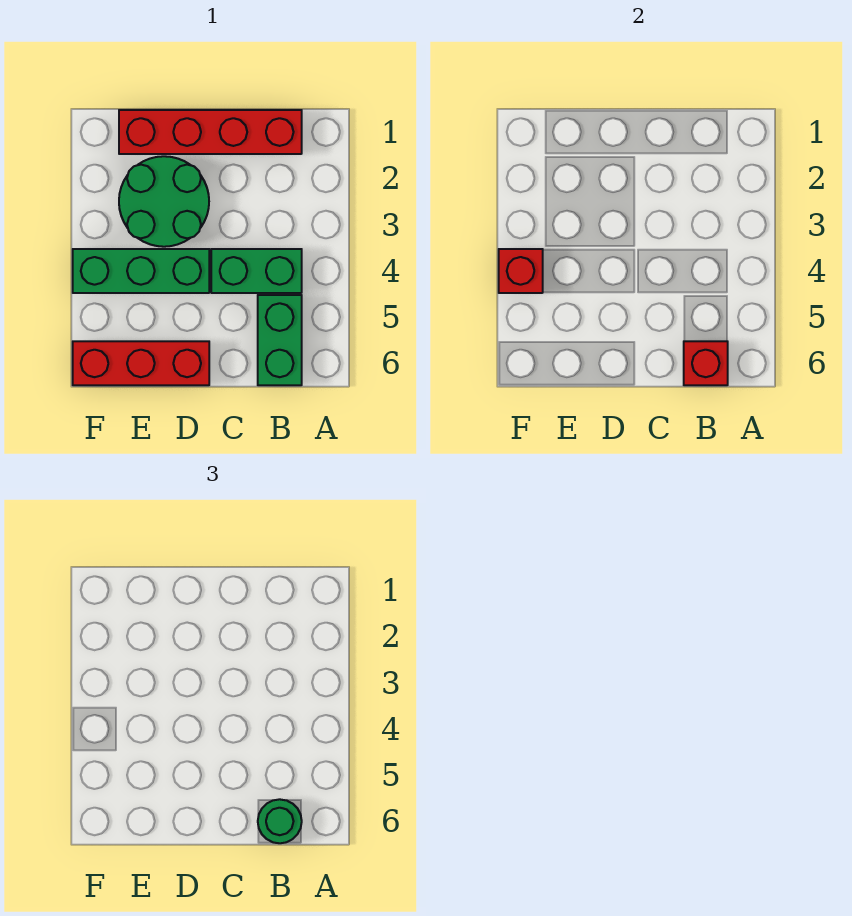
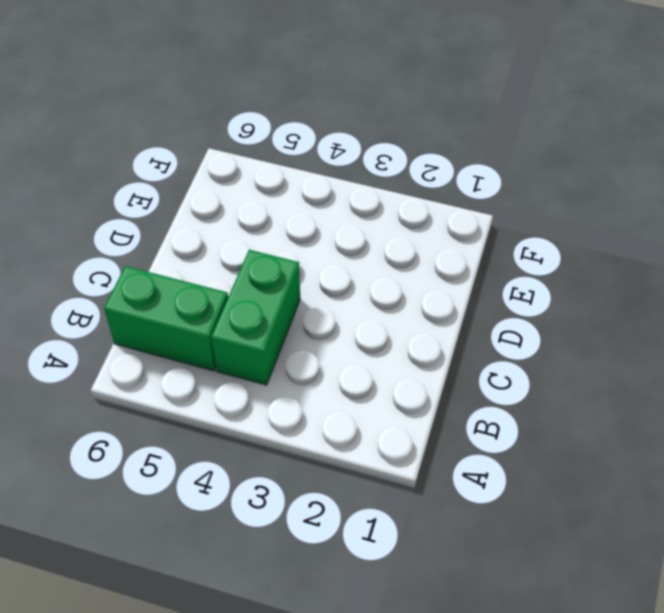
none -> red brick B1:E1 level 1
none -> green round brick D2:E3 level 1

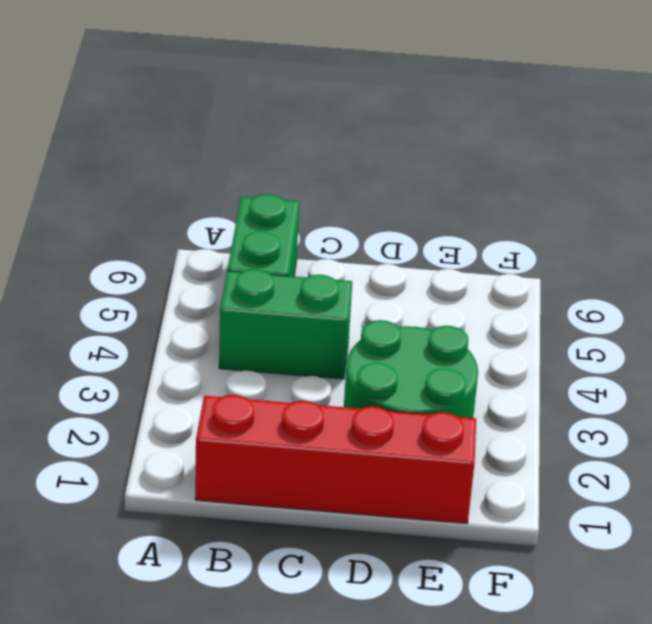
none -> green brick D4:F4 level 1
none -> red brick D6:F6 level 1

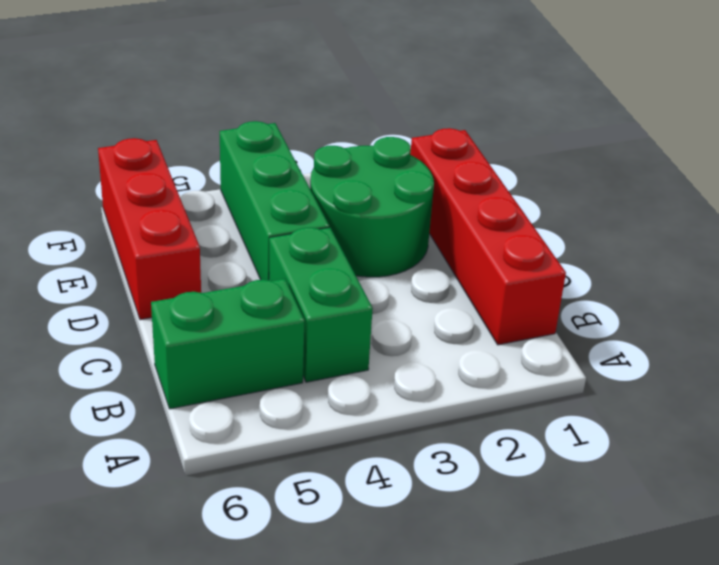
none -> red brick B6 level 2
none -> red brick F4 level 2

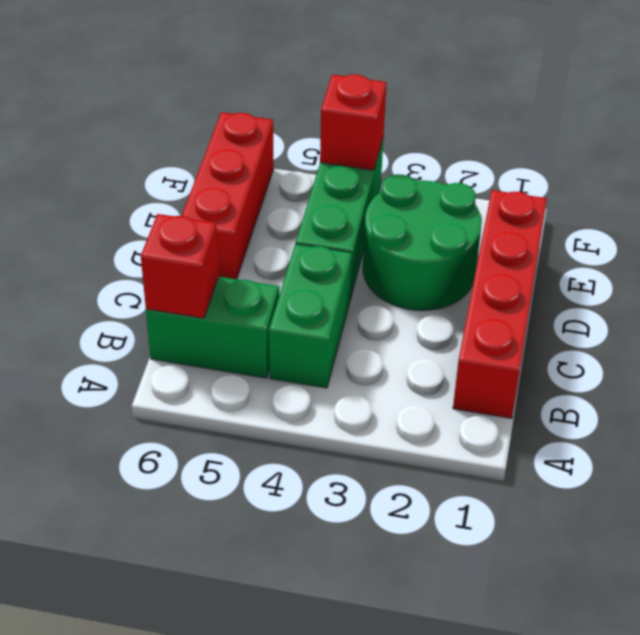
none -> green round brick B6 level 3

